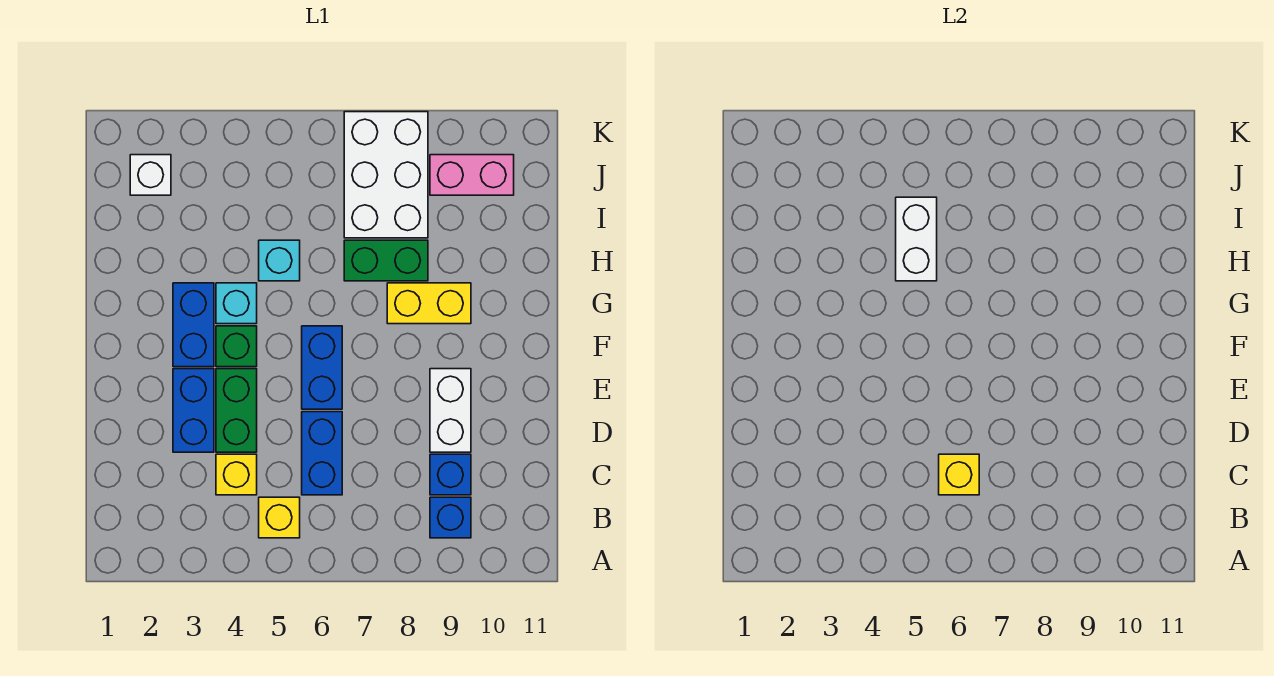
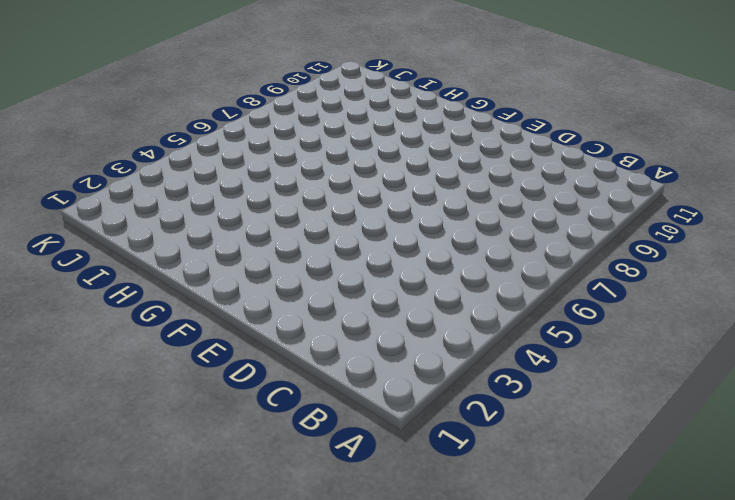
none -> yellow brick B5 level 1
none -> blue brick B9 level 1
none -> yellow brick C4 level 1

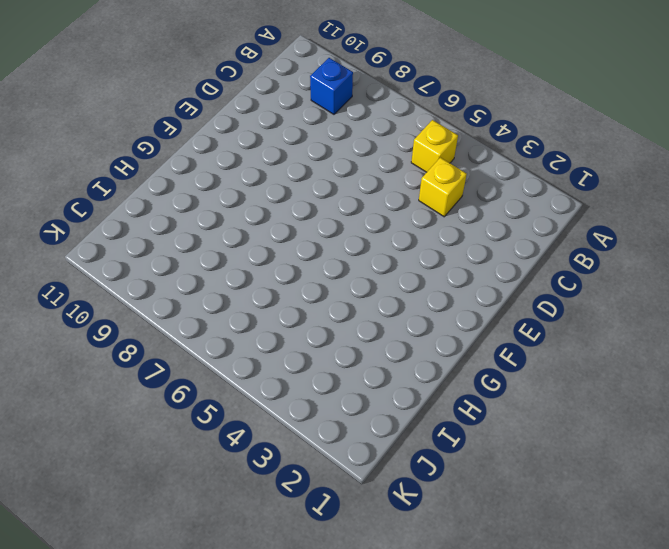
none -> blue brick C6:D6 level 1
none -> blue brick C9 level 1
none -> blue brick D3:E3 level 1

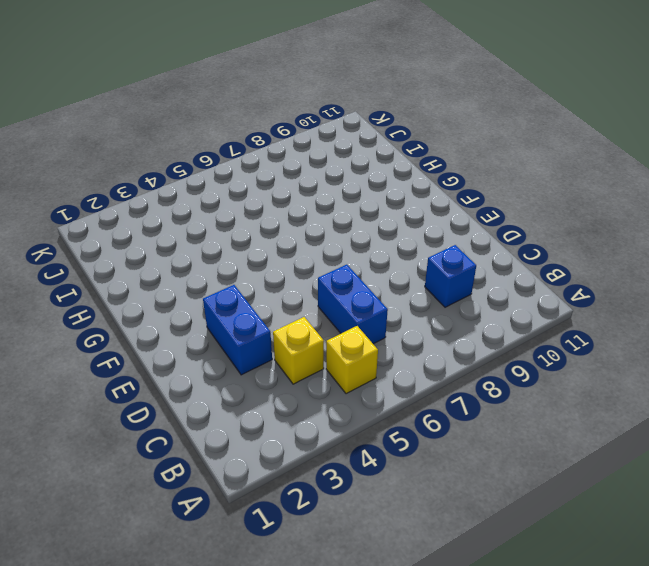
none -> blue brick B9 level 1
none -> green brick D4:E4 level 1
none -> white brick D9:E9 level 1

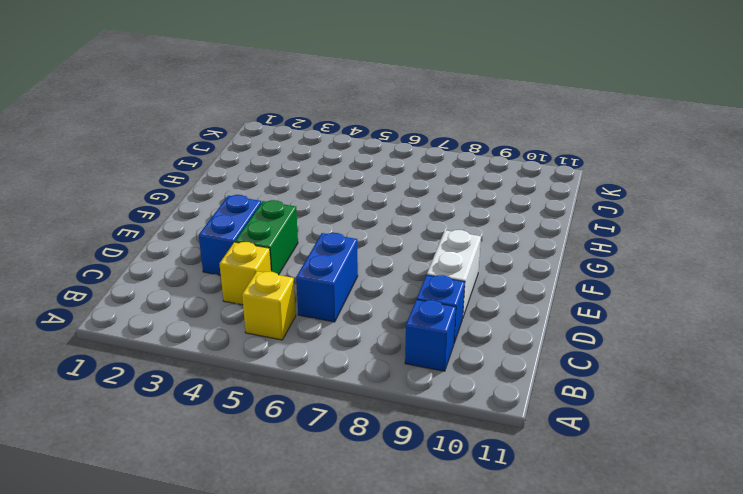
none -> blue brick E6:F6 level 1
none -> blue brick F3:G3 level 1
none -> green brick F4 level 1

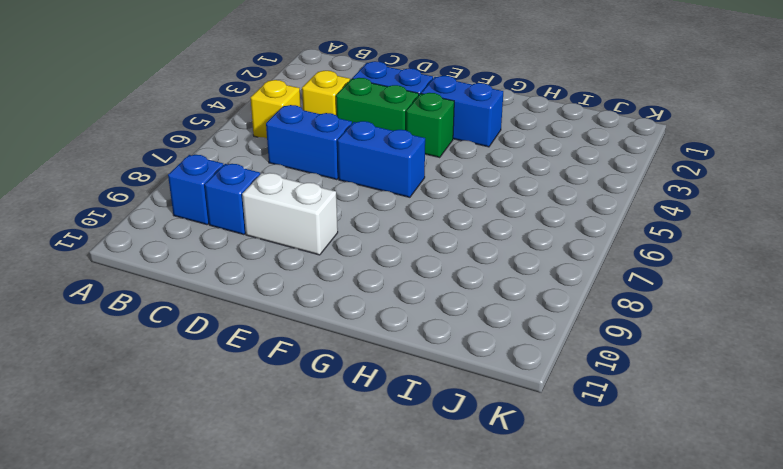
none -> cyan brick G4 level 1
none -> yellow brick G8:G9 level 1
none -> cyan brick H5 level 1

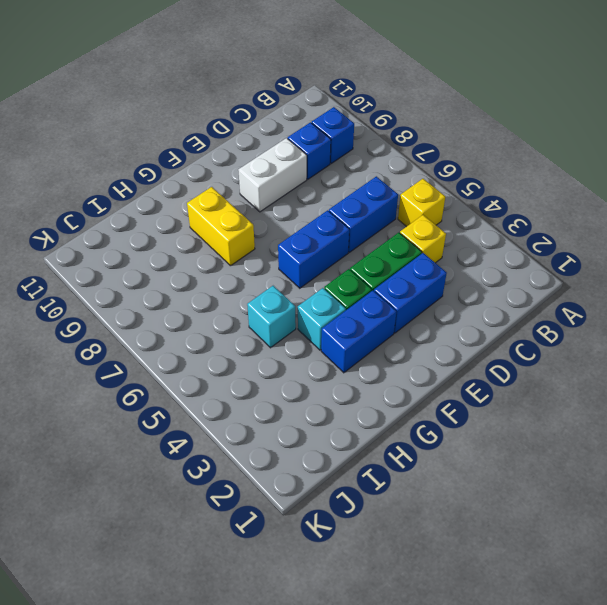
none -> green brick H7:H8 level 1
none -> white brick I7:K8 level 1
none -> white brick J2 level 1

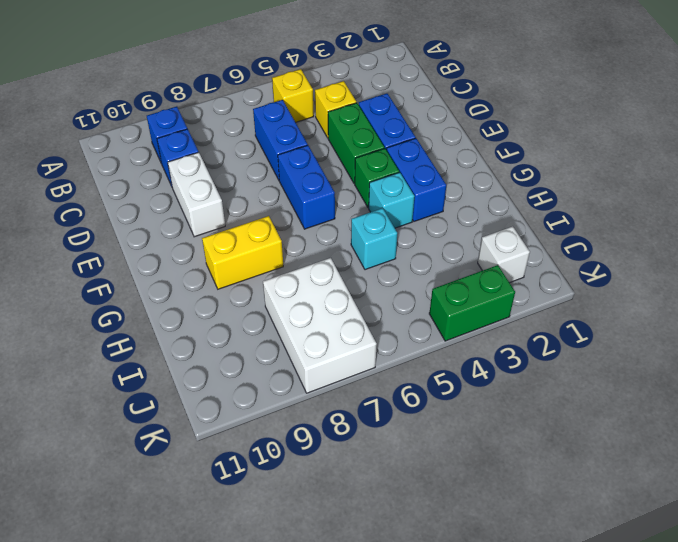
green brick K3:K4 level 1 -> green brick H7:H8 level 1
none -> pink brick J9:J10 level 1
none -> yellow brick C6 level 2
none -> white brick H5:I5 level 2

